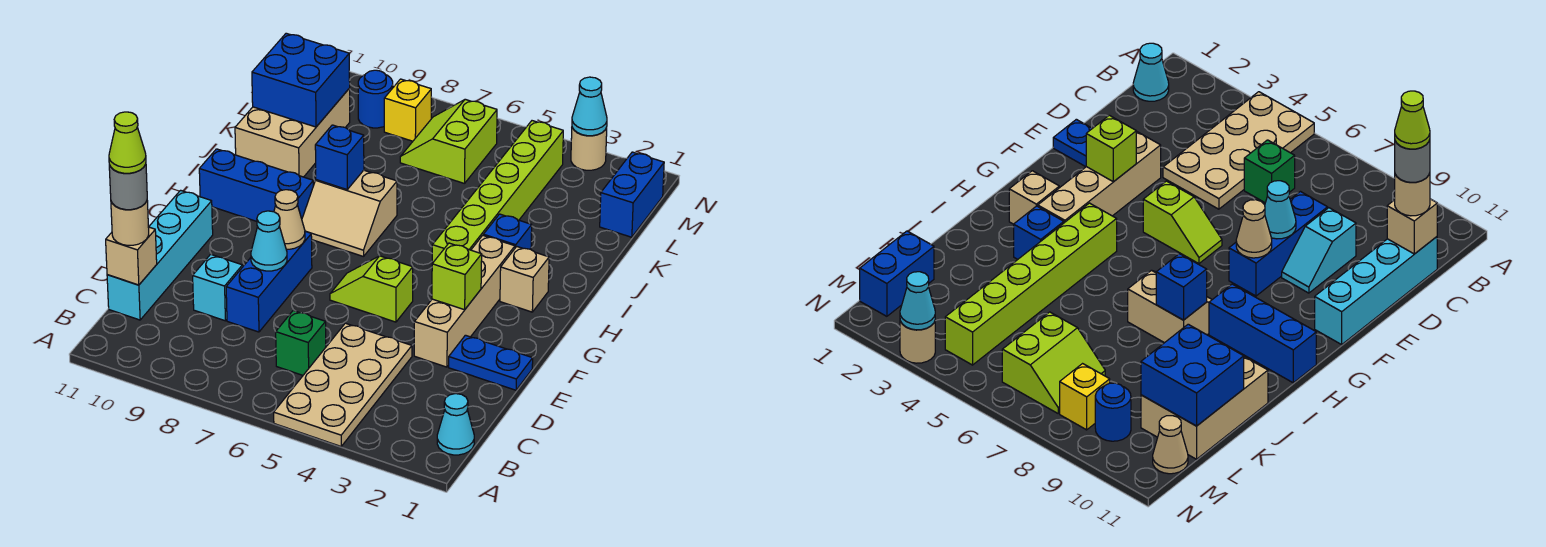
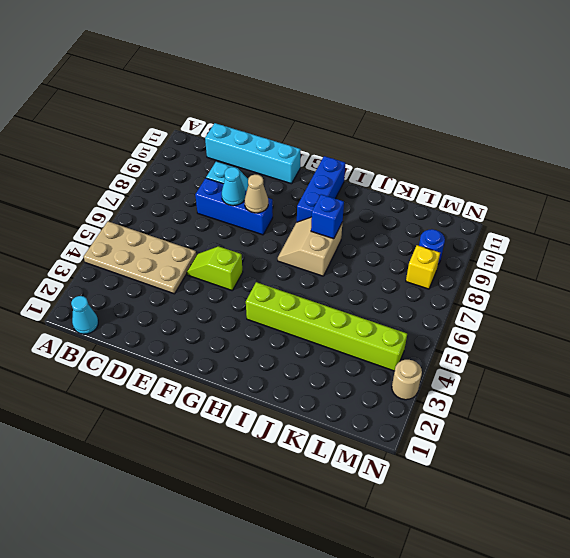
lime slope E5:F5 level 1 top F -> lime slope F5:F6 level 1 top 5
none -> green brick C6 level 1
none -> blue plate E1:E2 level 1
none -> tan brick E3:H3 level 1
none -> tan brick H2 level 1

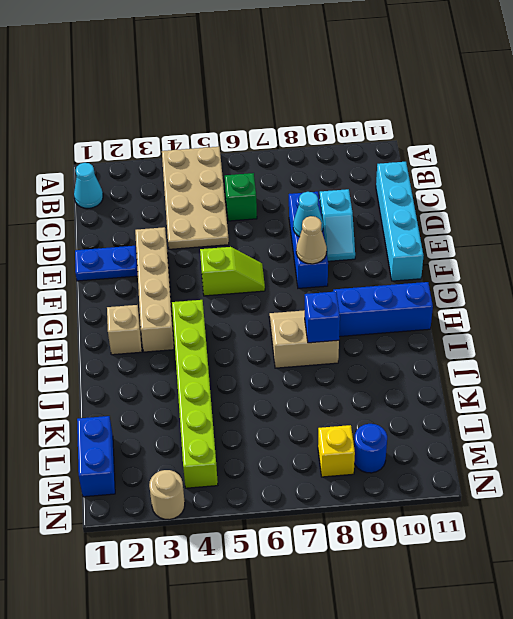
none -> blue brick I3 level 1
none -> tan brick J10:L11 level 1
none -> lime slope L6:M7 level 1 top 6
none -> tan cone M11 level 1

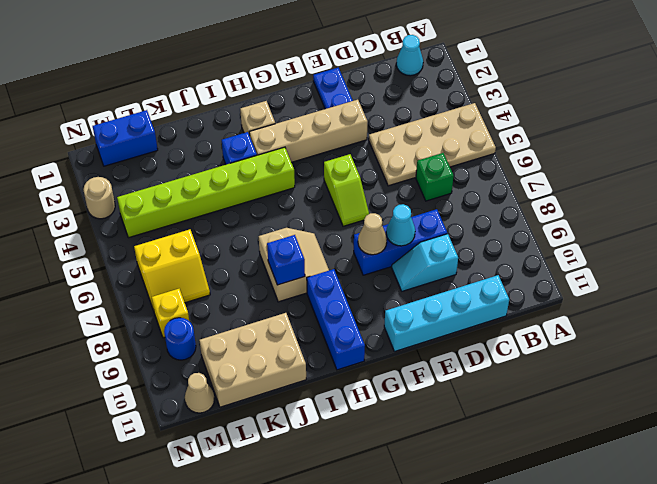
yellow slope L6:M7 level 1 top 6 -> lime slope L6:M7 level 1 top 6
none -> tan brick C11 level 2
none -> lime brick F3 level 2
none -> blue brick K10:L11 level 2
none -> cyan cone N3 level 2

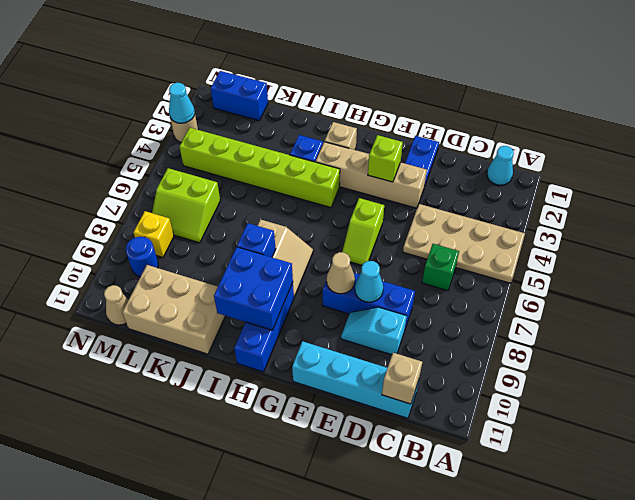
blue brick H9:I10 level 2 -> blue brick K10:L11 level 2
none -> tan round brick C11 level 3
none -> grey round brick C11 level 4
none -> lime cone C11 level 5

